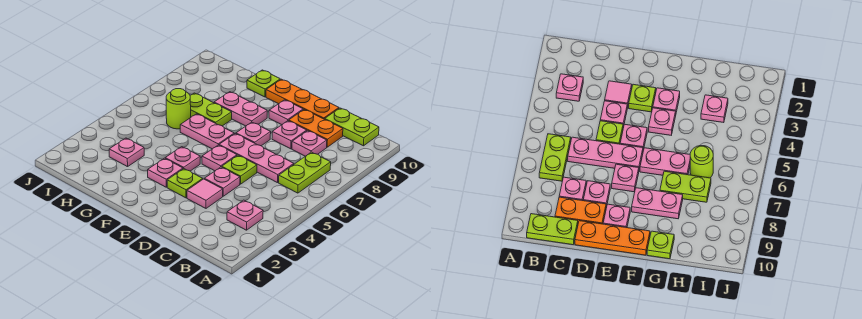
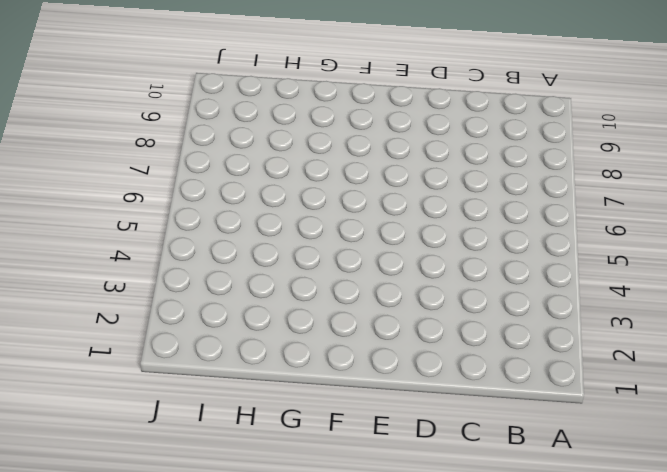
none -> pink plate B3 level 1
none -> lime plate B6:B7 level 1
none -> lime plate B10:C10 level 1

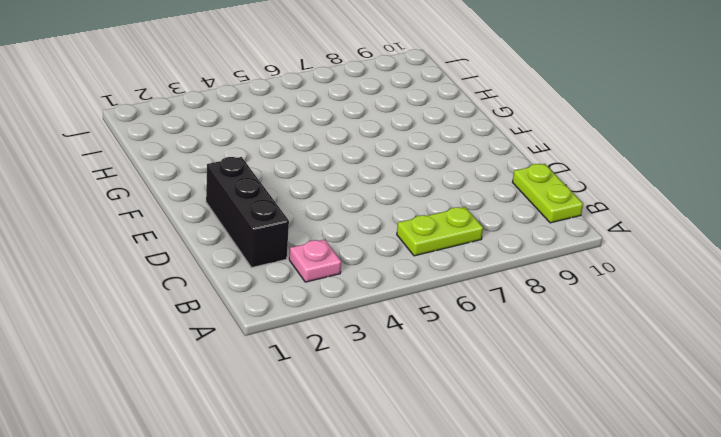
black brick C2:E2 level 1 -> none
none -> pink plate C6:E6 level 1
none -> pink plate C8 level 1
none -> orange plate C9:D9 level 1

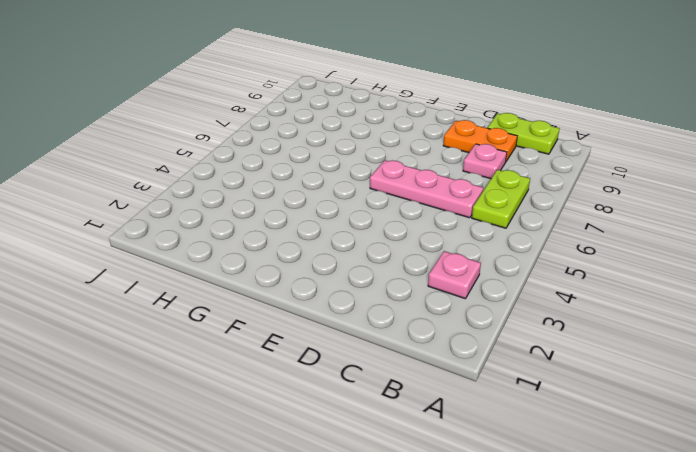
none -> pink tile D3 level 1
none -> pink plate D4 level 1
none -> lime plate D5 level 1

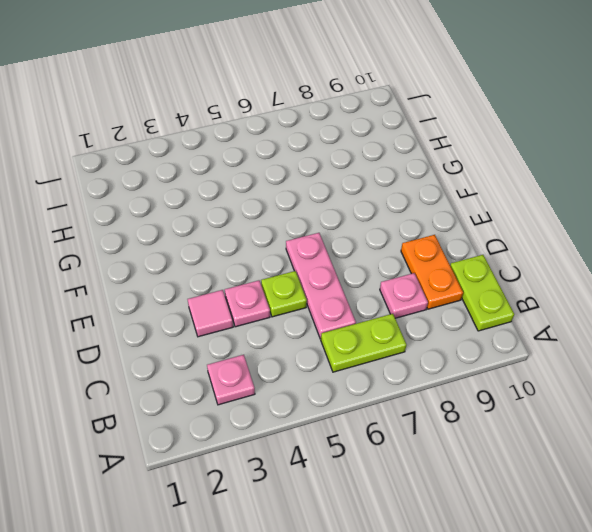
none -> pink plate D8 level 1
none -> orange plate D10:F10 level 1
none -> lime plate E3 level 1

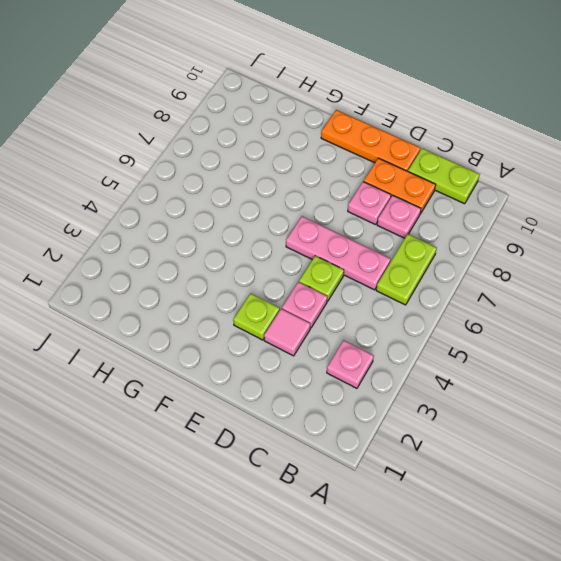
none -> pink plate E5 level 1
none -> pink plate E7 level 1
none -> pink plate E9 level 1

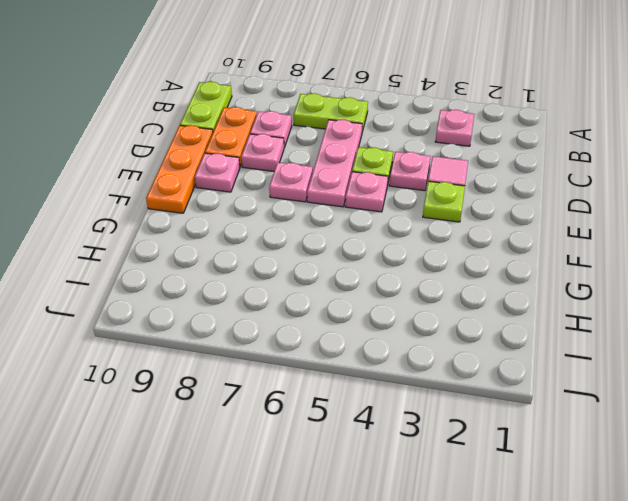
none -> pink plate F3 level 1
none -> pink plate F4 level 1
none -> pink plate F6:G6 level 1

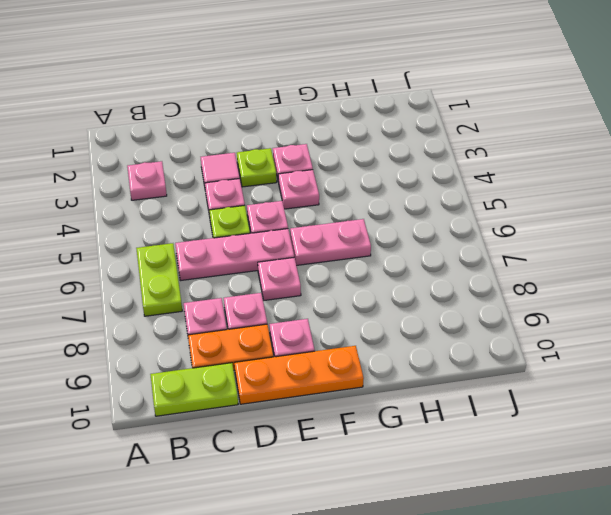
none -> pink plate F8:G8 level 1
none -> lime plate G7:H7 level 1
none -> lime plate G10 level 1

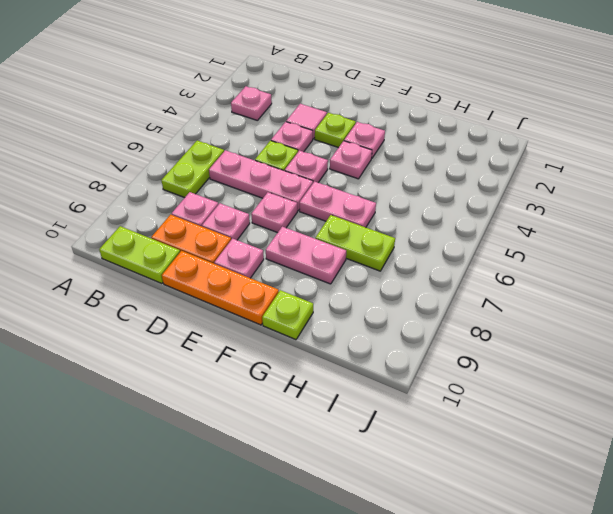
none -> pink plate H3 level 1
none -> lime round brick H6 level 1

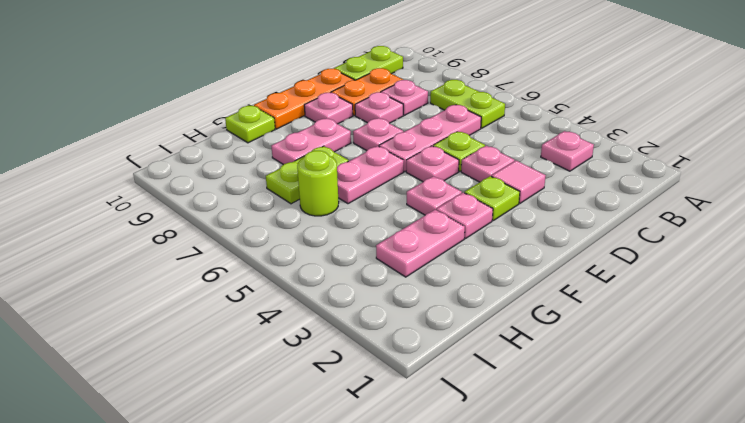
pink plate G3:H3 level 1 -> pink plate H3 level 1

